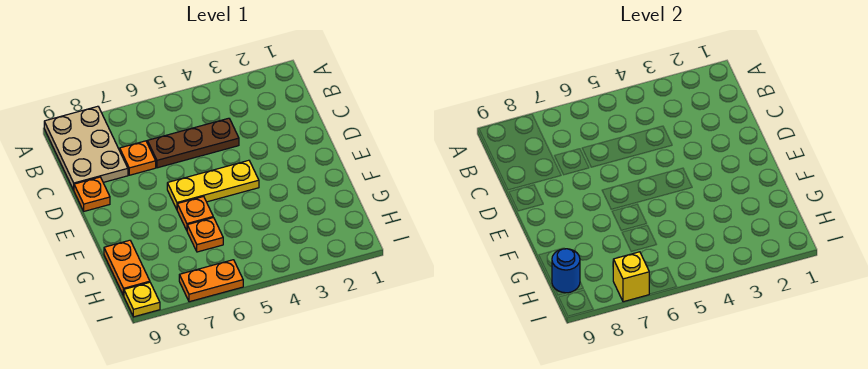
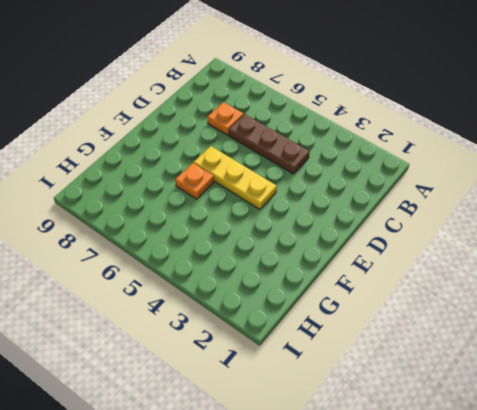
none -> tan plate A8:C9 level 1
none -> orange plate D9 level 1
none -> orange plate G6 level 1

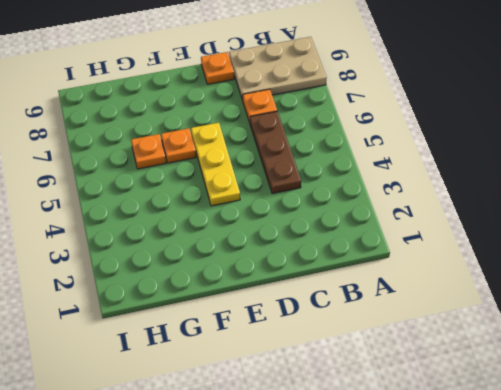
none -> orange plate G9:H9 level 1
none -> orange plate I6:I7 level 1
none -> yellow plate I9 level 1

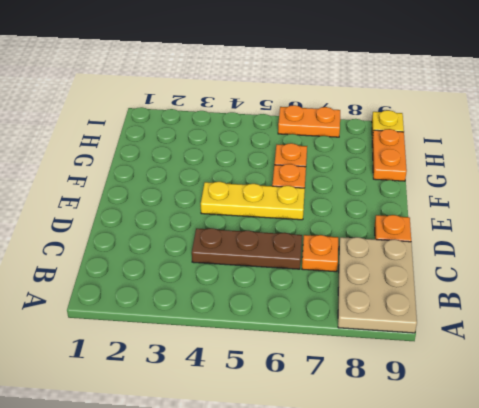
none -> blue round brick H9 level 2
none -> yellow brick I7 level 2

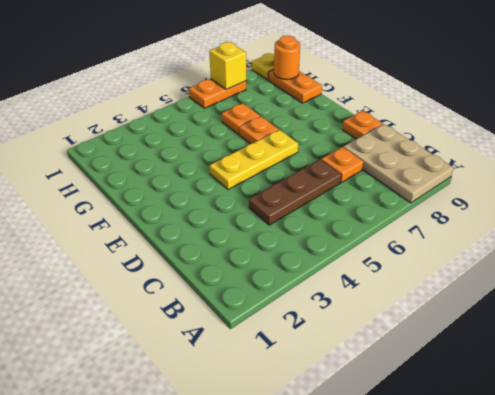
orange round brick H9 level 2 -> blue round brick H9 level 2

